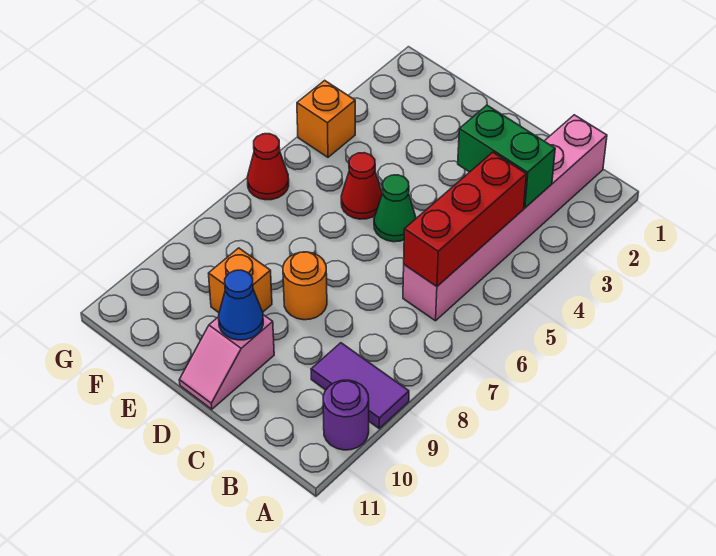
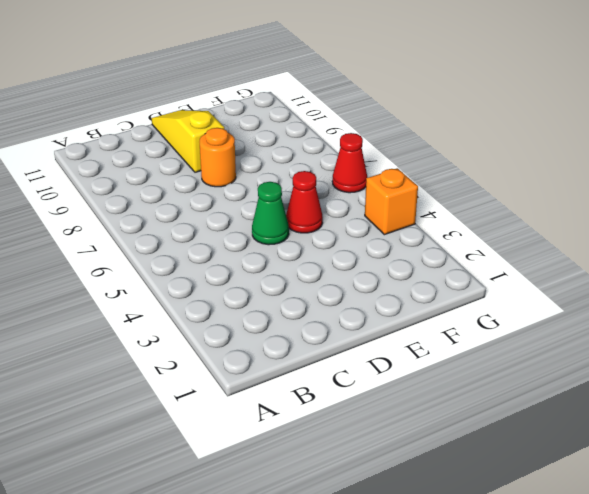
yellow slope D9:D11 level 1 top 9 -> pink slope D10:D11 level 1 top 10
none -> purple tile A9:B9 level 1
none -> purple round brick A10 level 1
none -> pink brick B1:B6 level 1

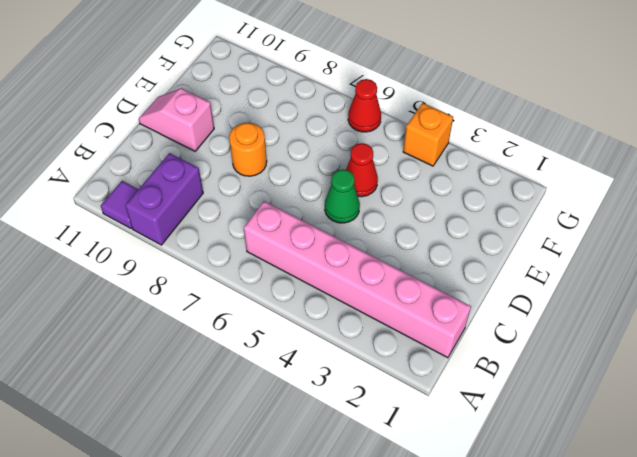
purple brick A9:B9 level 1 -> purple tile A9:B9 level 1
purple tile A10 level 1 -> purple round brick A10 level 1
none -> orange brick E9 level 1
none -> green brick B3:C3 level 2
none -> red brick B4:B6 level 2

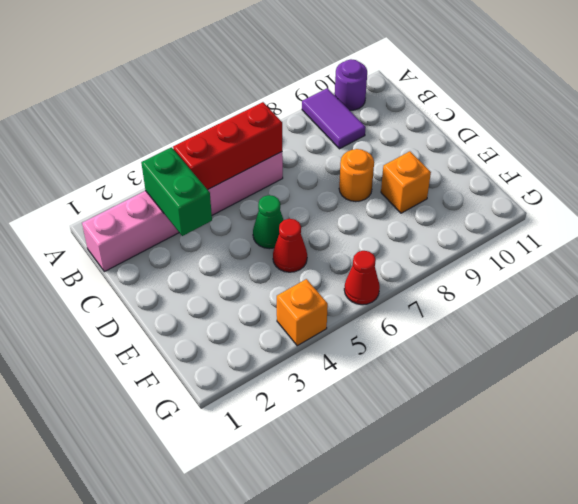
none -> pink slope D10:D11 level 1 top 10
none -> blue cone D10 level 2

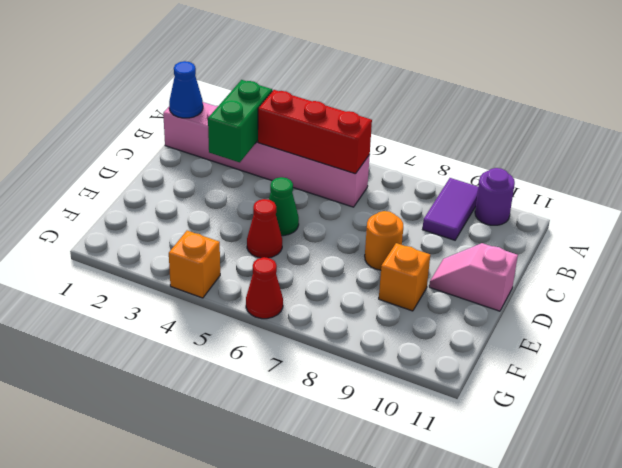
blue cone B1 level 2 -> blue cone D10 level 2
pink slope D10:D11 level 1 top 11 -> pink slope D10:D11 level 1 top 10

